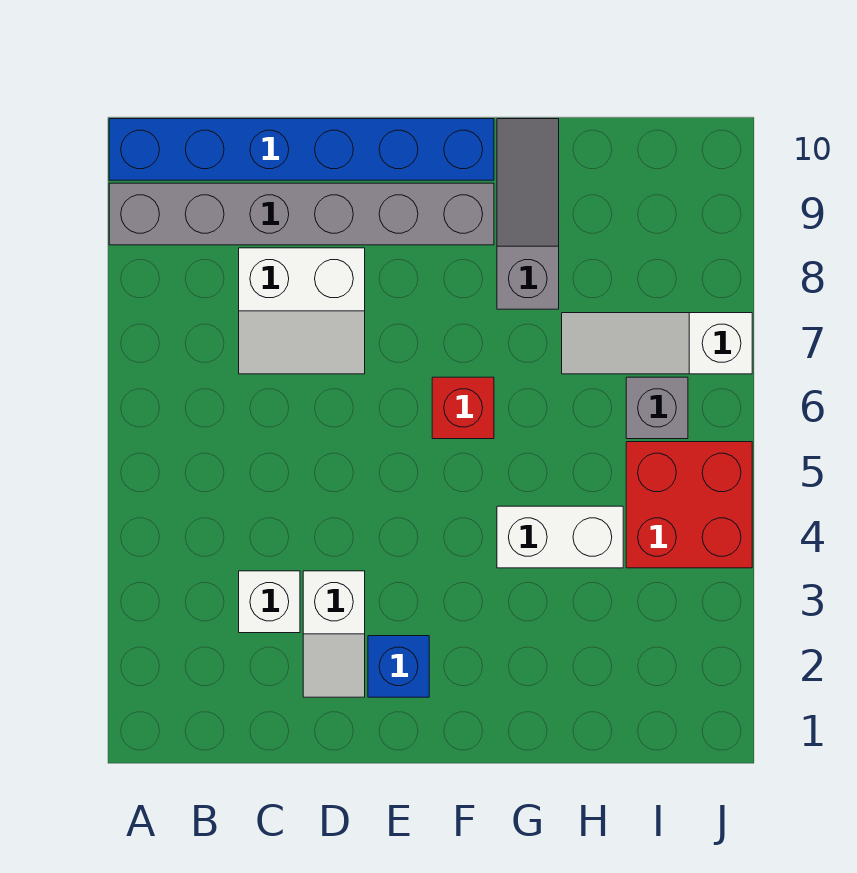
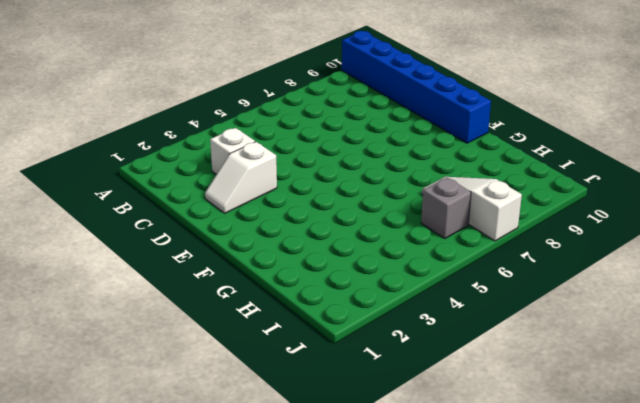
none -> grey brick A9:F9 level 1
none -> white slope C7:D8 level 1 top 8
none -> blue brick E2 level 1

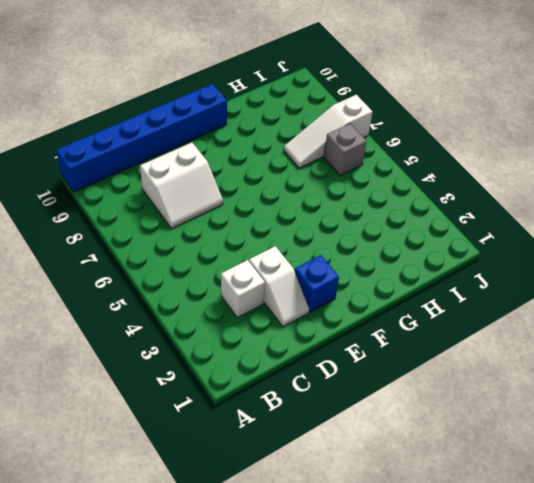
none -> grey brick A9:F9 level 1
none -> red brick F6 level 1
none -> white brick G4:H4 level 1

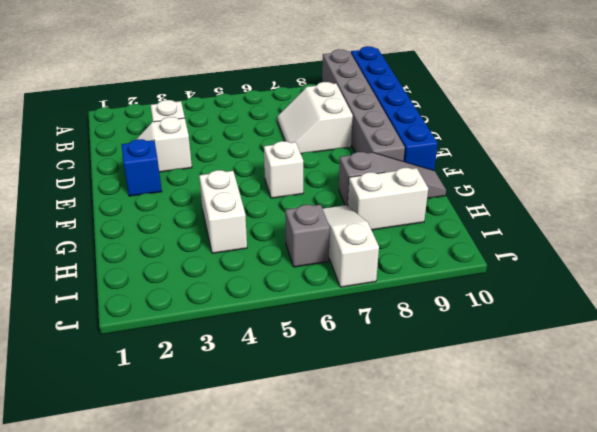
white brick F6 level 1 -> red brick F6 level 1
white brick H8:H9 level 1 -> none
none -> red brick I4:J5 level 1

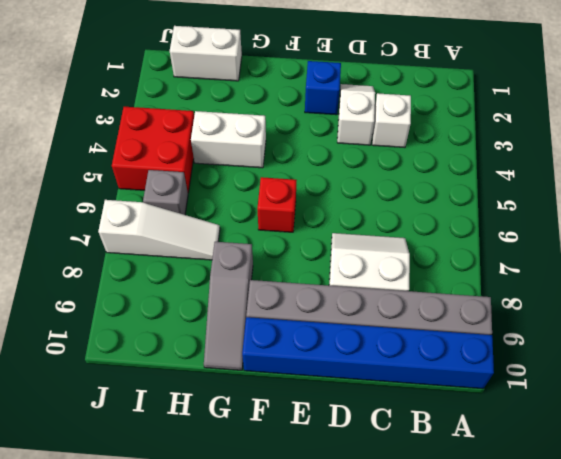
white brick H1:I1 level 1 -> none

